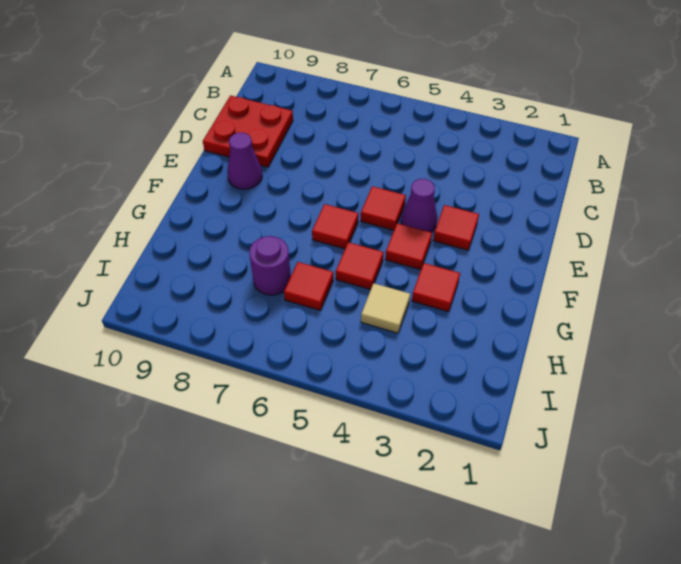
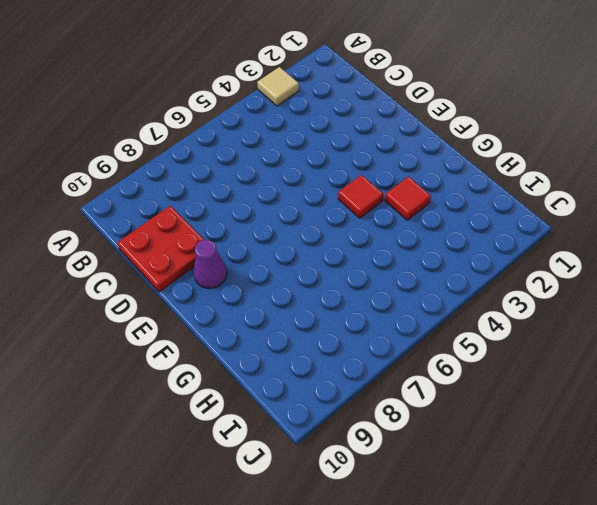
tan tile A3 level 1 -> tan tile H4 level 1
none -> red tile E3 level 1
none -> purple cone E4 level 1
none -> red tile E5 level 1

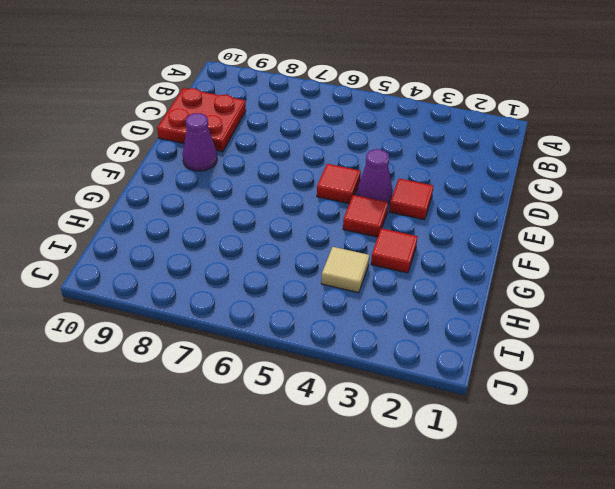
none -> red tile F6 level 1
none -> red tile G5 level 1
none -> red tile H6 level 1

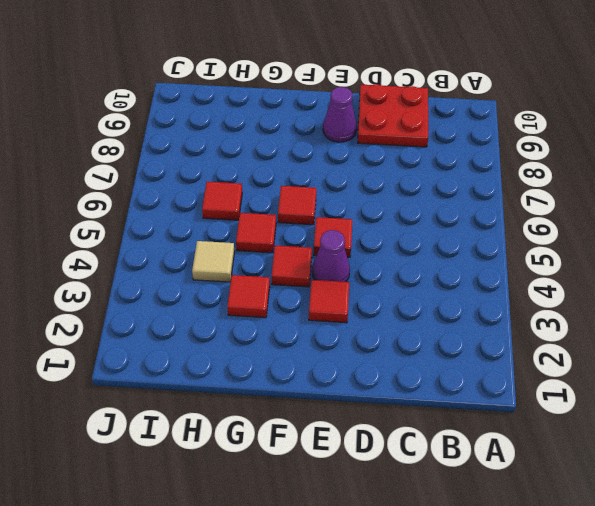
none -> purple round brick H7 level 1

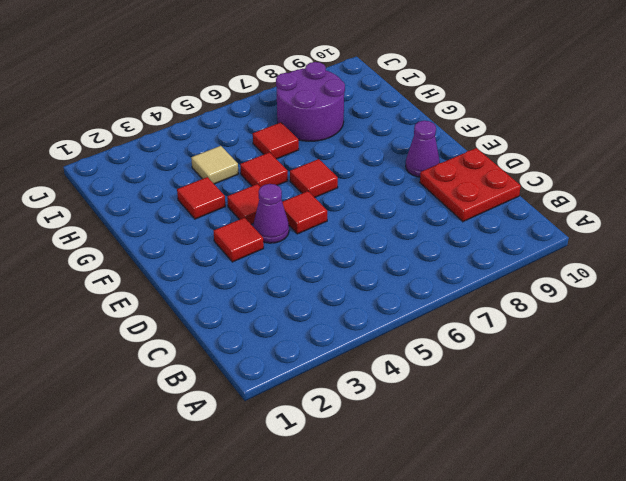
purple round brick H7:I8 level 1 -> purple round brick H7 level 1

